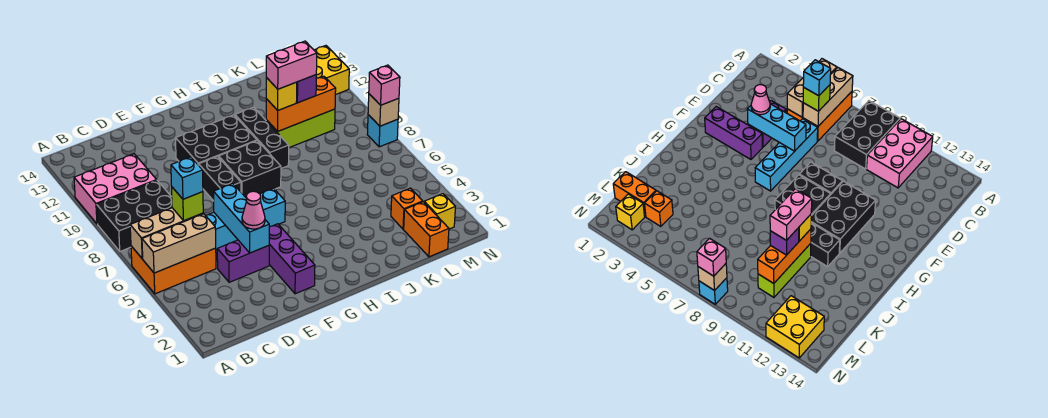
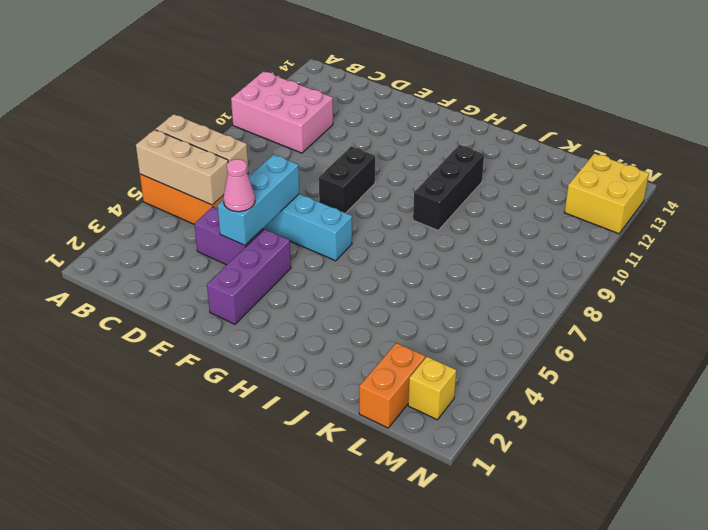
none -> black brick A8:C9 level 1
none -> black brick F10:H11 level 1
none -> black brick G8:H9 level 1

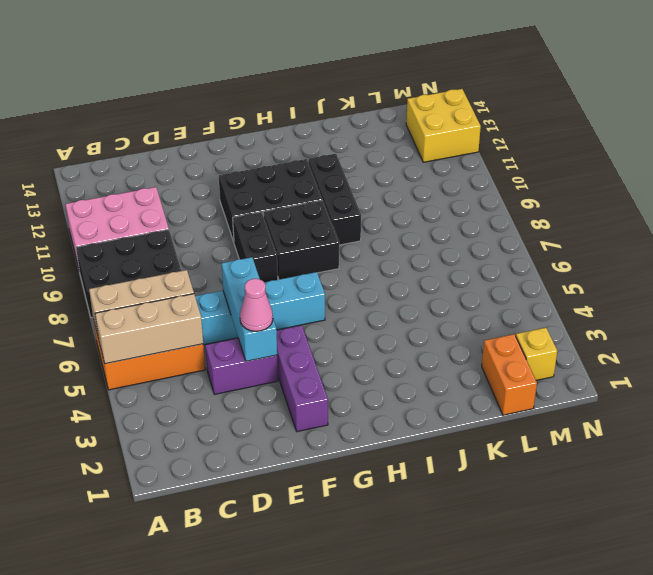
none -> lime brick J10:L10 level 1
none -> orange brick L3 level 1
none -> cyan brick N8 level 1

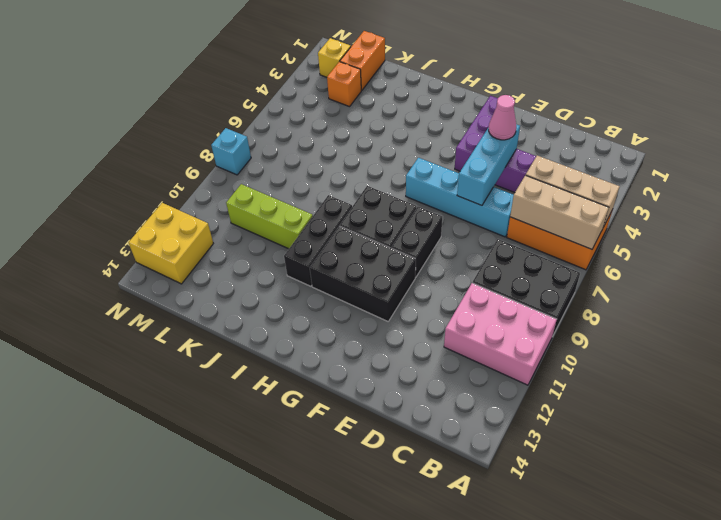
none -> orange brick J10:L10 level 2
none -> tan brick N8 level 2
none -> lime brick C6 level 3

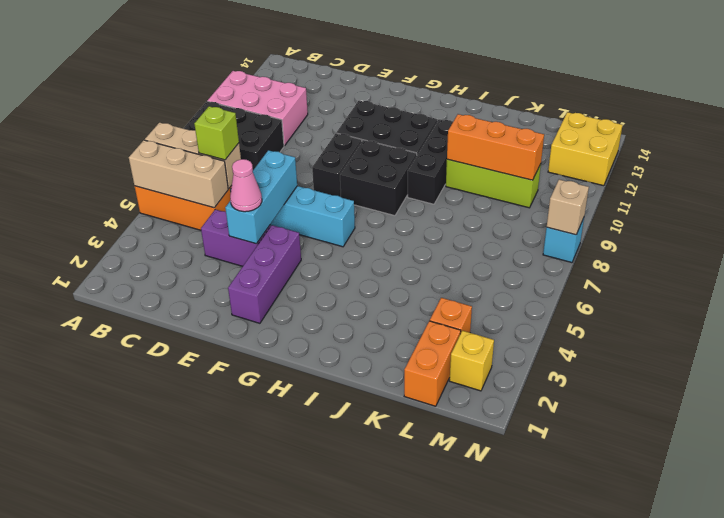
none -> yellow brick J10 level 3
none -> purple brick K10 level 3
none -> pink brick N8 level 3

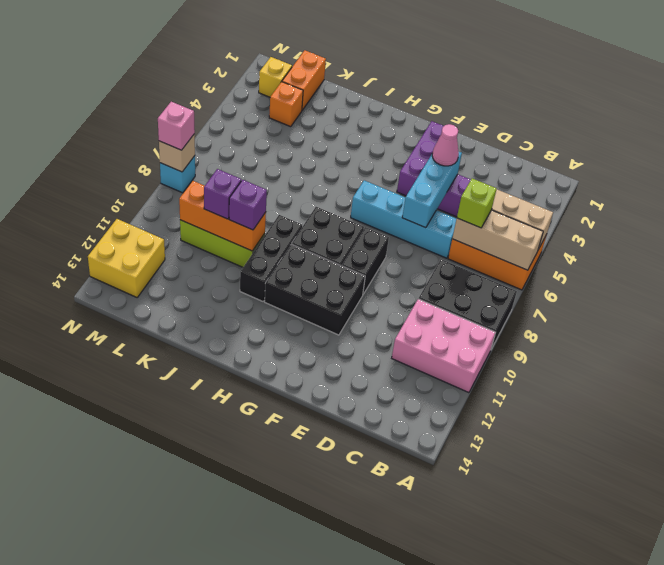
purple brick J10 level 3 -> yellow brick J10 level 3
none -> cyan brick C6 level 4
none -> pink brick J10:K10 level 4

